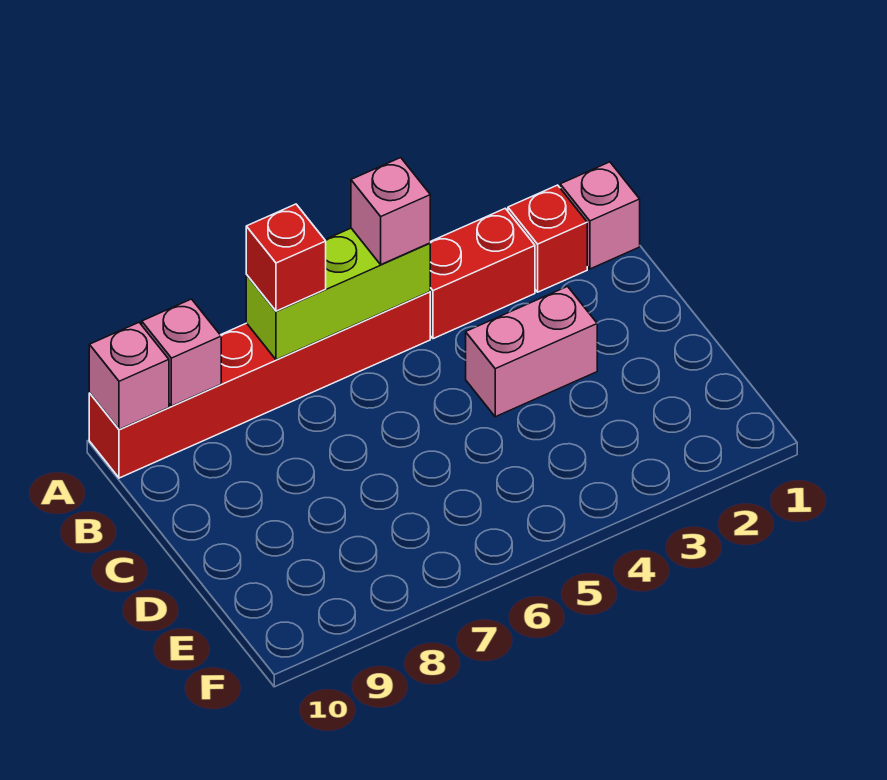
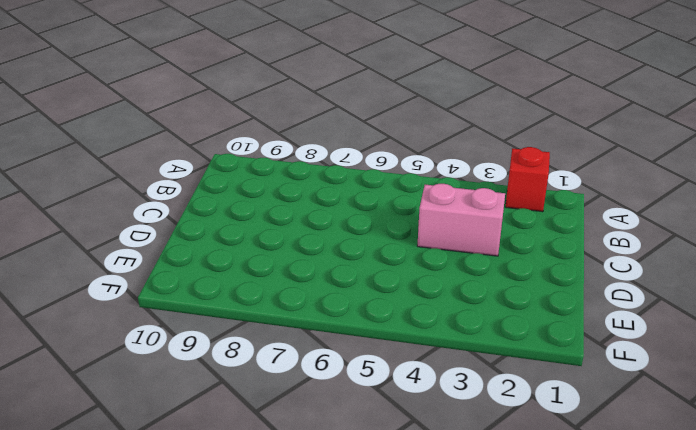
none -> pink brick A1 level 1
none -> red brick A3:A4 level 1

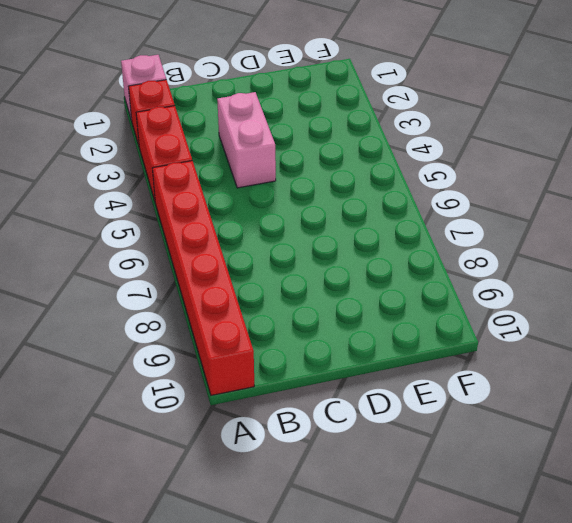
none -> lime brick A5:A7 level 2
none -> pink brick A9 level 2

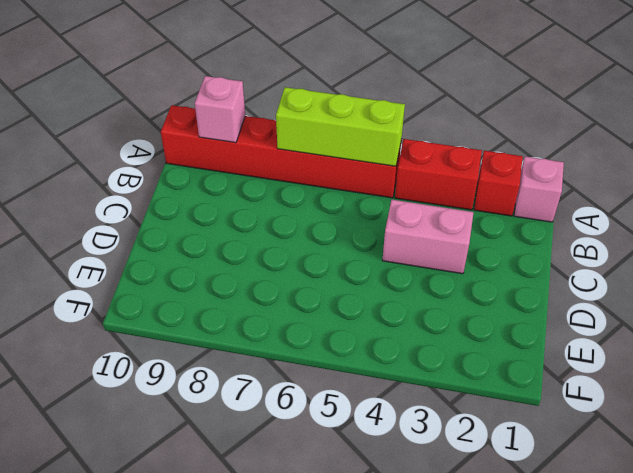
none -> pink brick A10 level 2
none -> pink brick A5 level 3

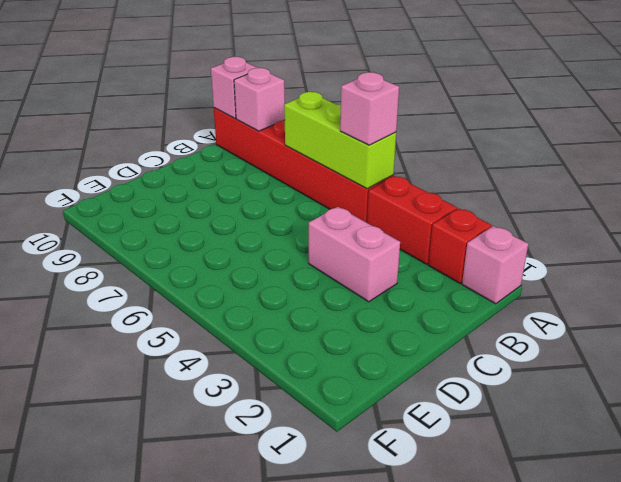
none -> red brick A7 level 3

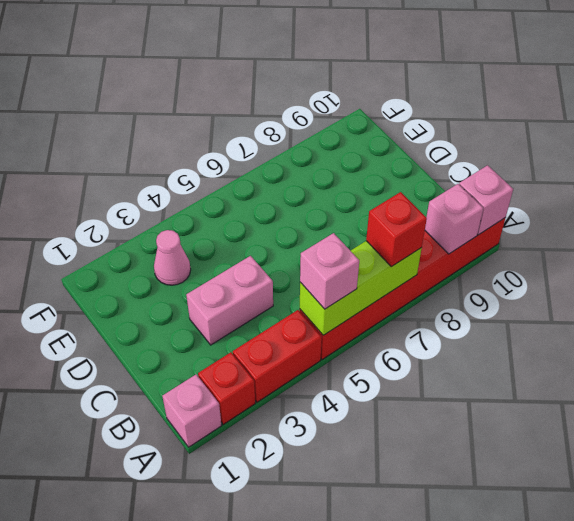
pink cone E3 level 1 -> none

